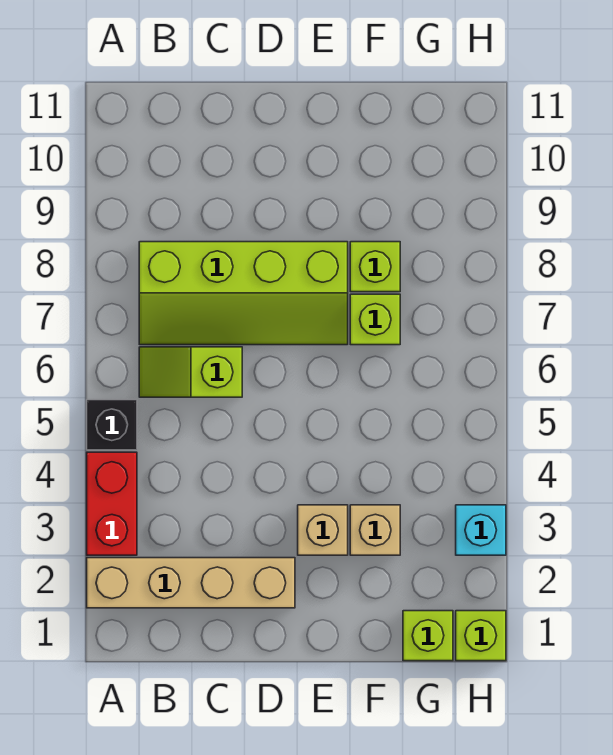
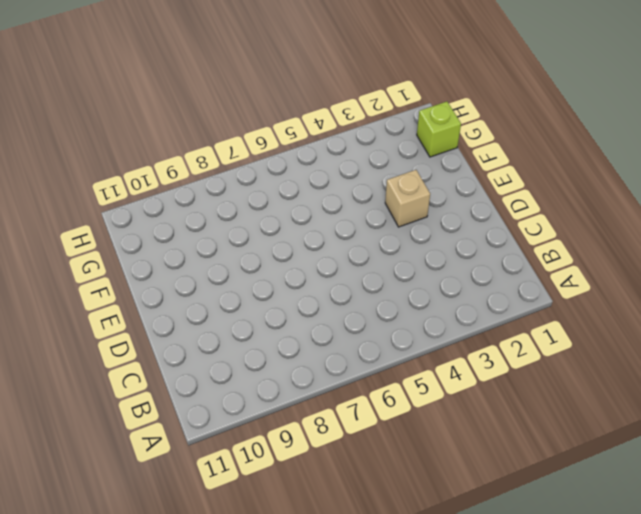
none -> tan brick A2:D2 level 1
none -> red brick A3:A4 level 1
none -> black brick A5 level 1

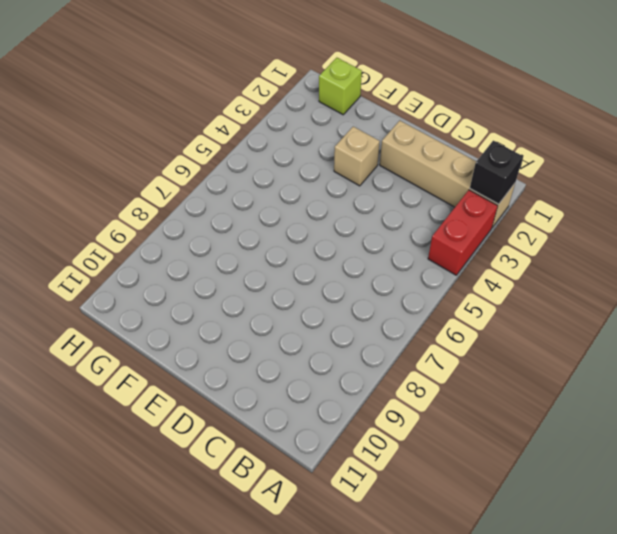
black brick A2 level 2 -> black brick A5 level 1
none -> lime slope B6:C6 level 1 top C
none -> lime slope B7:E8 level 1 top 8
none -> tan brick F3 level 1

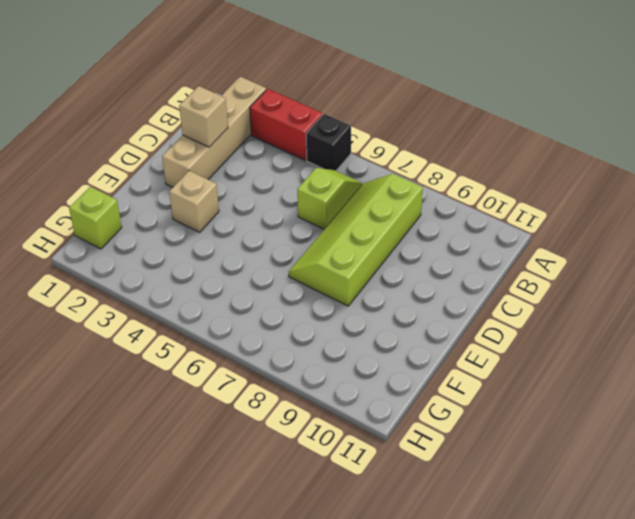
tan brick C2 level 2 -> tan brick F3 level 1
none -> lime brick F7 level 1
none -> lime brick F8 level 1
none -> lime brick H1 level 1

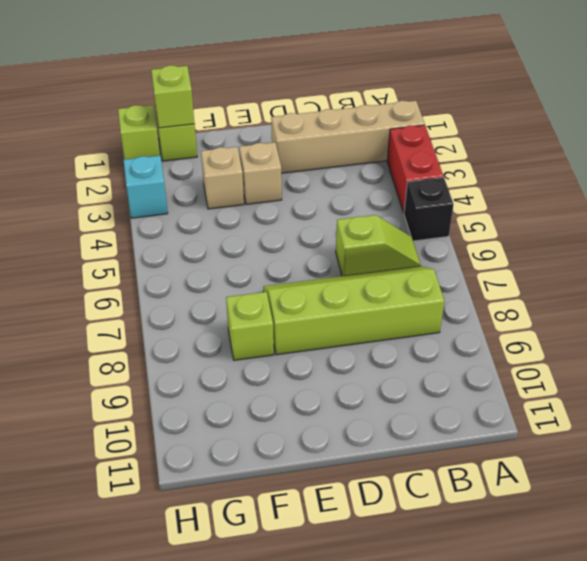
lime brick G1 level 2 -> lime brick F7 level 1

